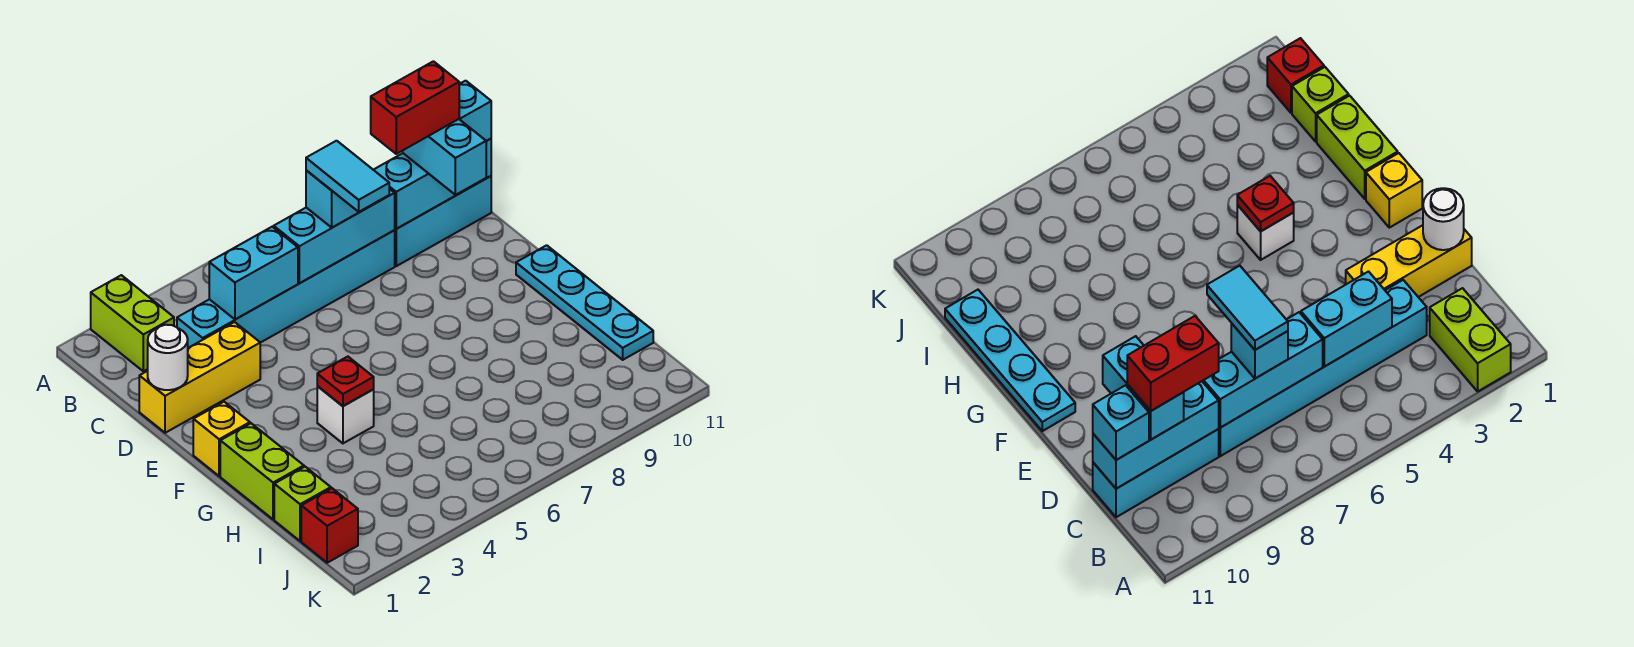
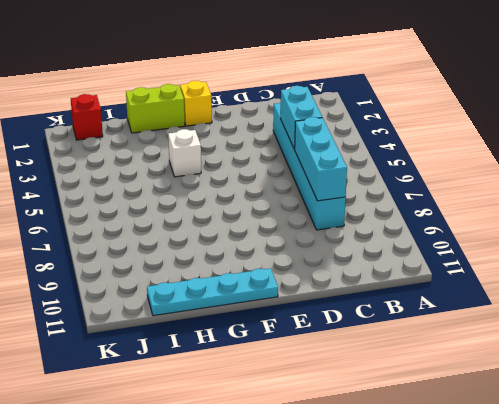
none -> lime brick A2:B2 level 1
none -> cyan brick C9:C11 level 1
none -> yellow brick D1:D3 level 1

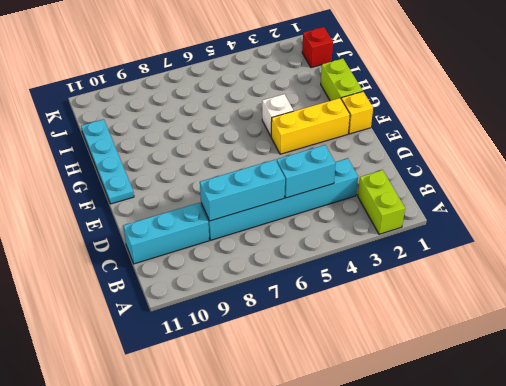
yellow brick F2:F4 level 1 -> yellow brick D1:D3 level 1
none -> lime brick I1 level 1
none -> cyan brick C9:C11 level 2
none -> white round brick D1 level 2

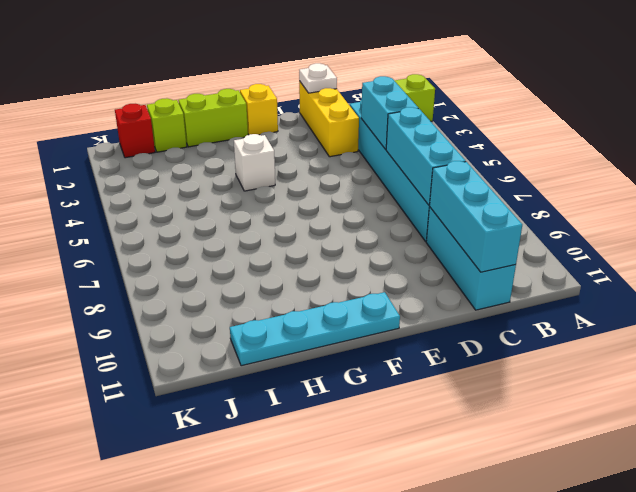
white plate D1 level 2 -> white round brick D1 level 2
none -> red plate G4 level 2
none -> cyan brick C7 level 3
none -> cyan brick C10:D10 level 3

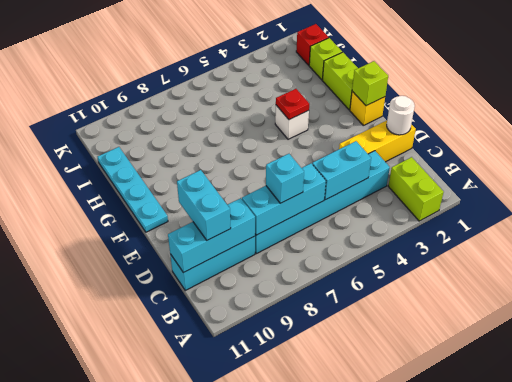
lime brick F1 level 2 -> none
none -> cyan brick C11 level 3
none -> cyan tile C7:D7 level 4
none -> red brick C9:C10 level 4

